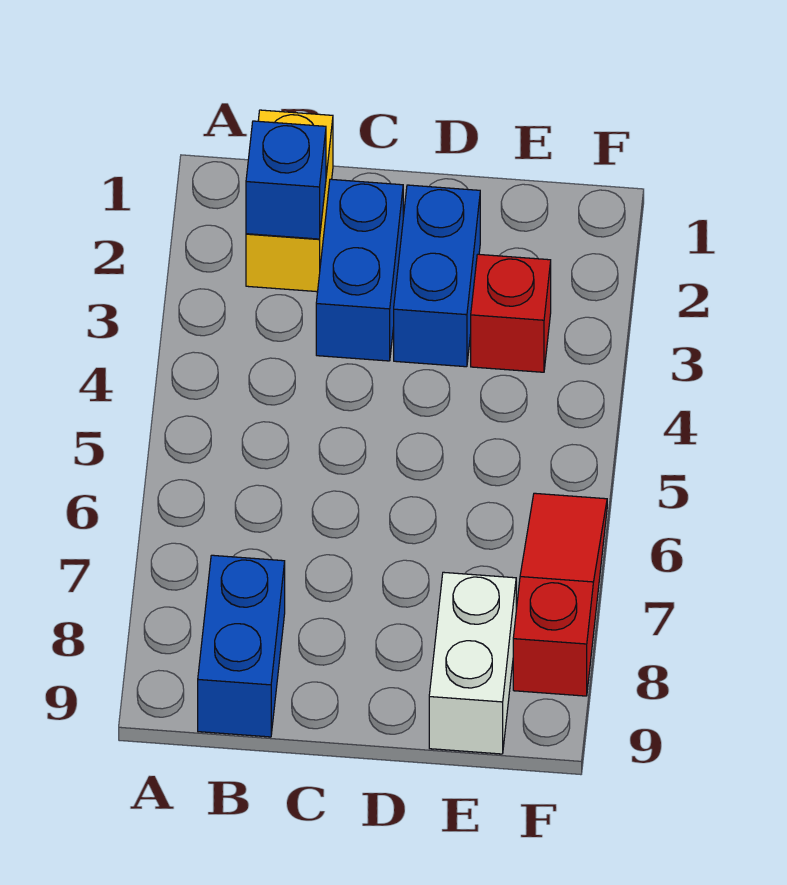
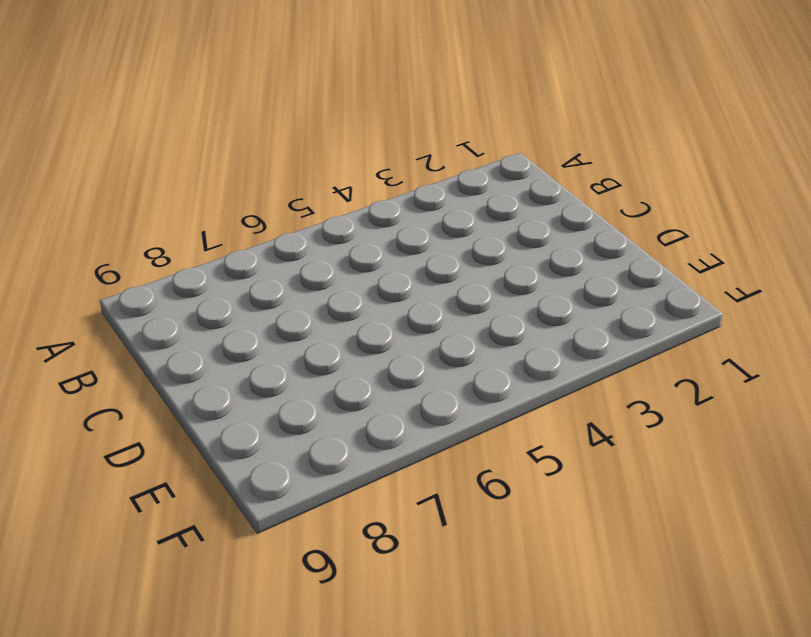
none -> yellow brick B1:B2 level 1
none -> blue brick B8:B9 level 1

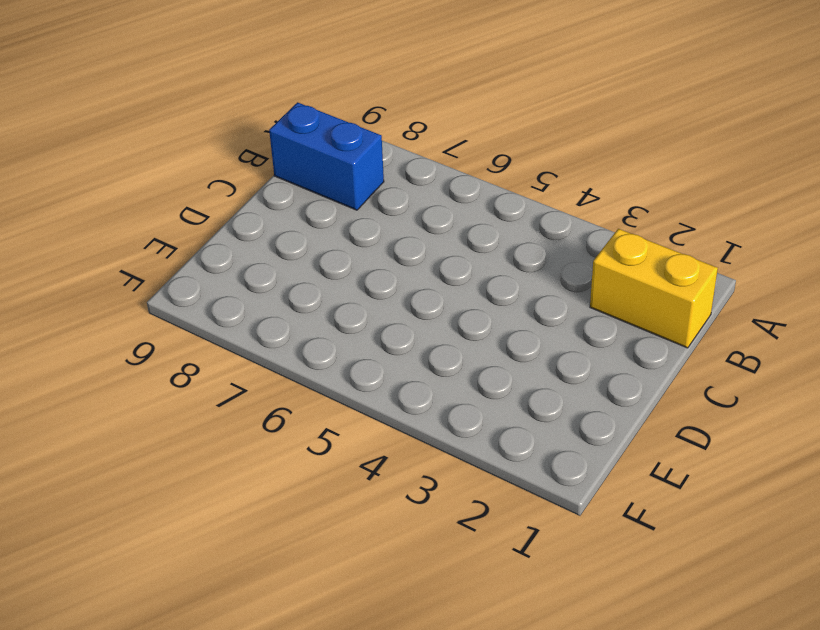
none -> blue brick C2:C3 level 1
none -> blue brick D2:D3 level 1

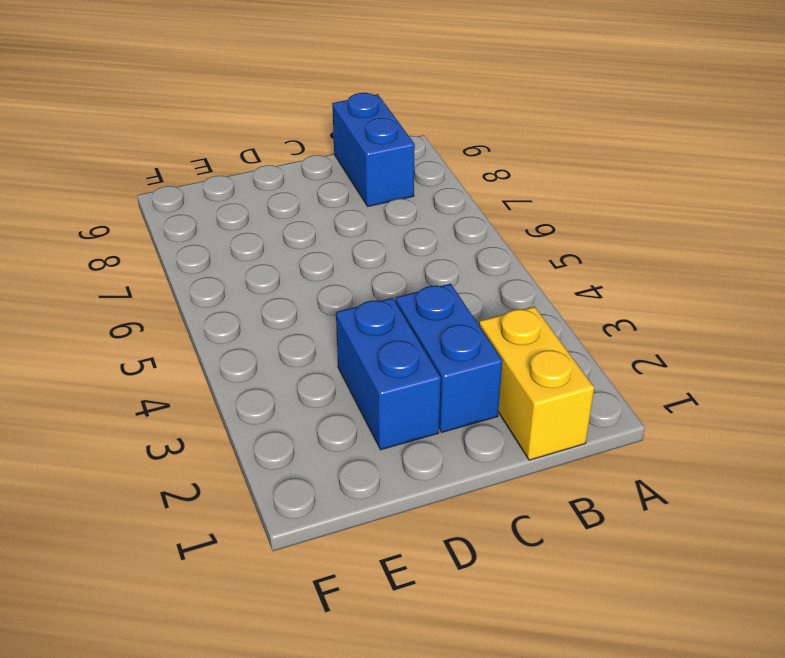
none -> red brick E3 level 1
none -> white brick E8:E9 level 1

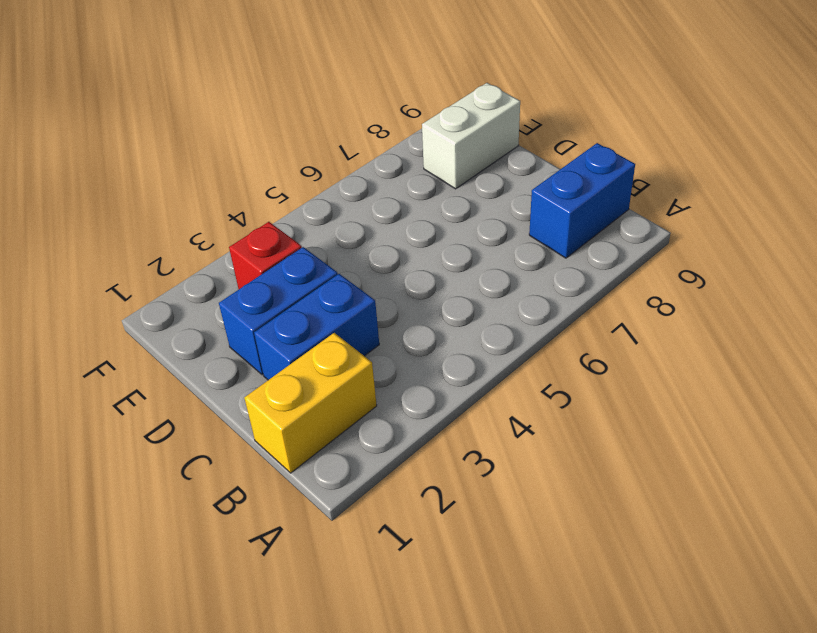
none -> red slope F6:F8 level 1 top 8
none -> blue brick B2 level 2

